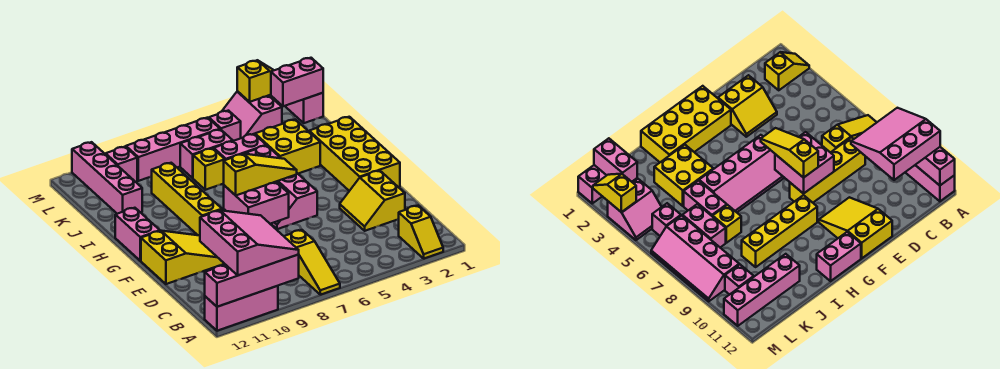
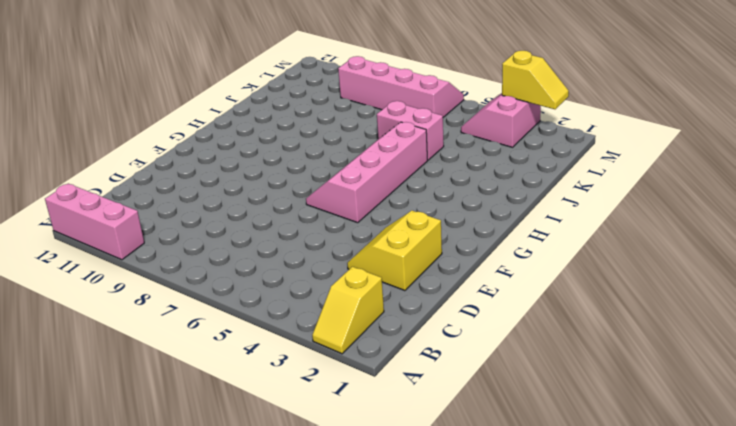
none -> yellow slope A7:C7 level 1 top C
none -> yellow brick C8:F8 level 1
none -> yellow slope E10:F12 level 1 top 12

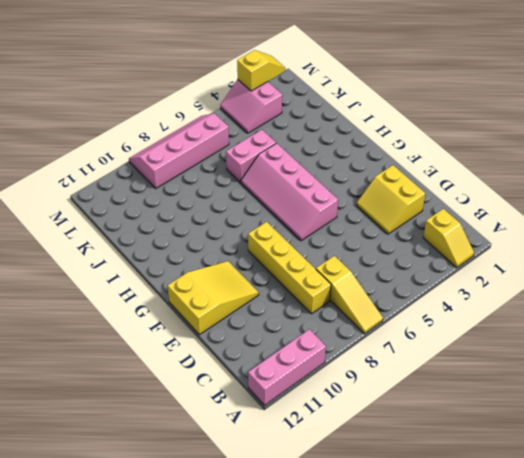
none -> yellow brick F1:I2 level 1
none -> yellow brick G9:J9 level 1
none -> pink brick G12:H12 level 1

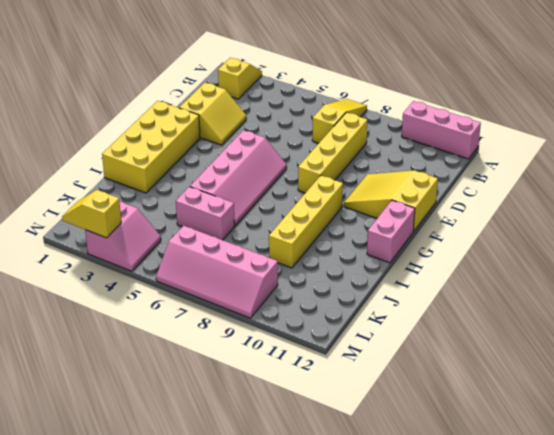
none -> yellow brick I3:J4 level 1
none -> yellow brick J7 level 1
none -> pink brick J11:M11 level 1

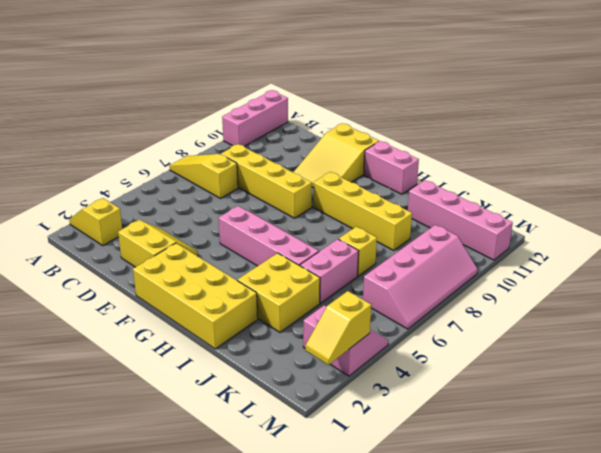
none -> pink brick K6:K7 level 1
none -> pink brick L1:M1 level 1
none -> pink brick L5 level 1

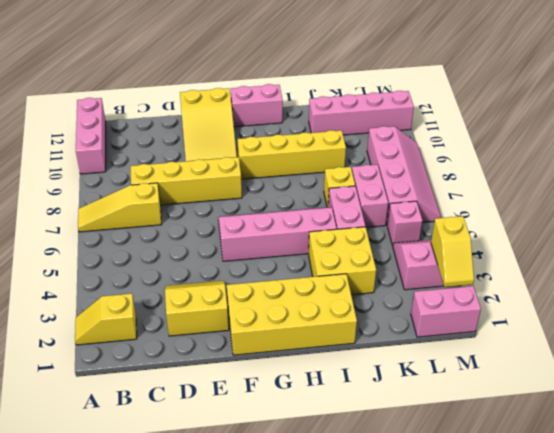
none -> pink brick L10 level 1
none -> pink brick A9:A12 level 2
none -> pink brick E7:F8 level 2

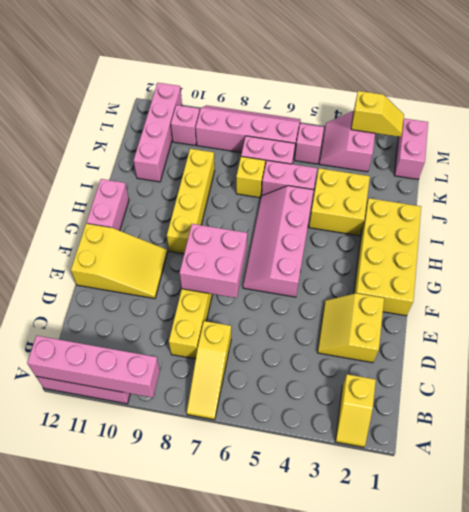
none -> pink brick L1:L2 level 2
none -> pink slope A9:C11 level 3 top 11
none -> yellow slope F6:F8 level 3 top 8

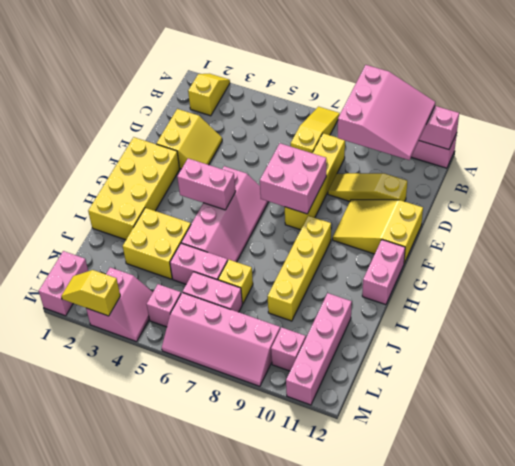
pink slope A9:C11 level 3 top 9 -> pink slope A9:C11 level 3 top 11
yellow slope D9:D11 level 1 top 11 -> yellow slope F6:F8 level 3 top 8
pink brick G4:G5 level 2 -> pink brick L1:L2 level 2

